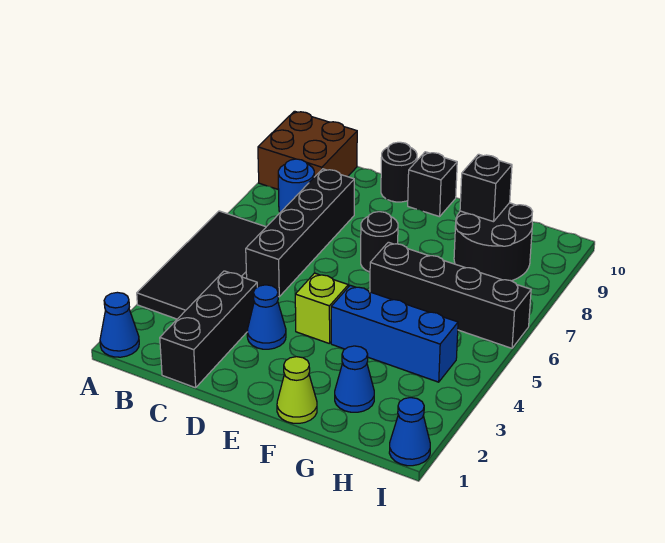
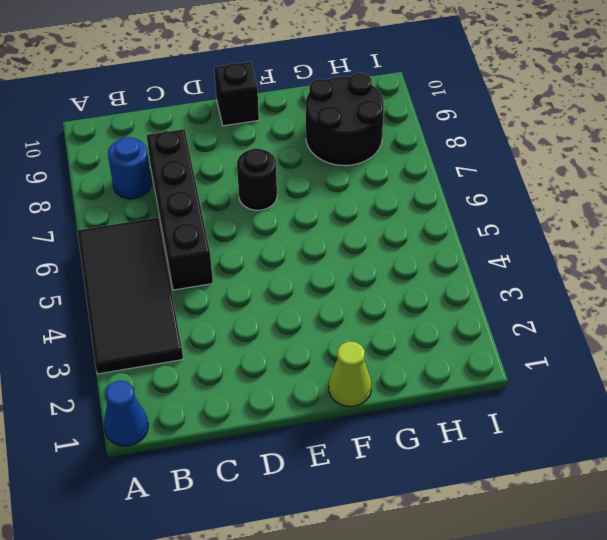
none -> brown brick A9:B10 level 1
none -> black brick C1:C3 level 1
none -> blue cone D3 level 1

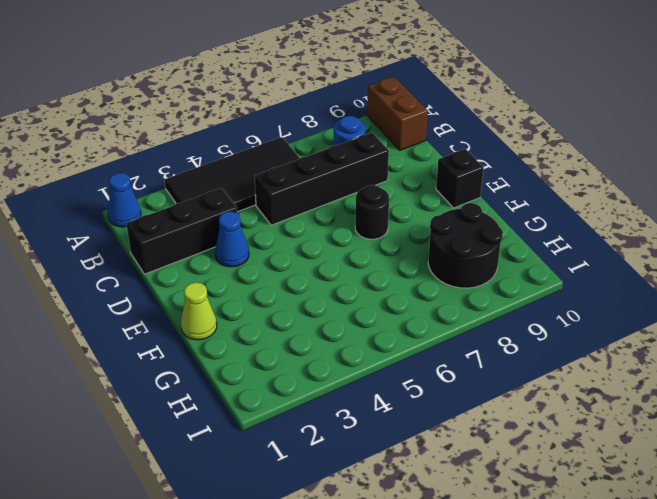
brown brick A10:B10 level 1 -> brown brick A9:B10 level 1
none -> black round brick D10 level 1
none -> lime brick E4 level 1
none -> blue brick F4:H4 level 1

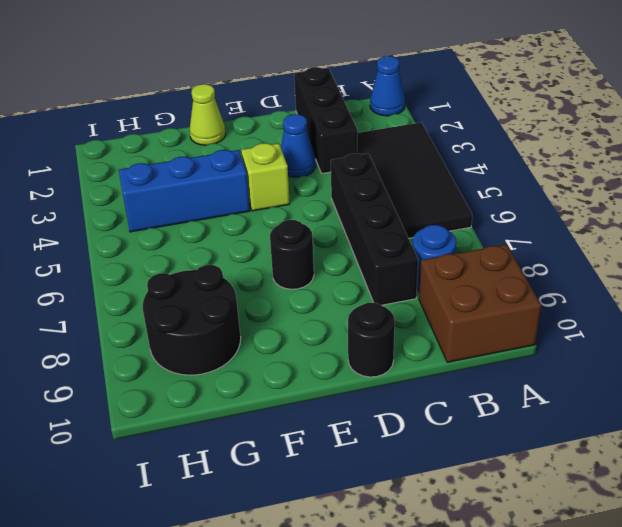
none -> black brick E10 level 1
none -> black brick F6:I6 level 1
none -> blue cone G2 level 1

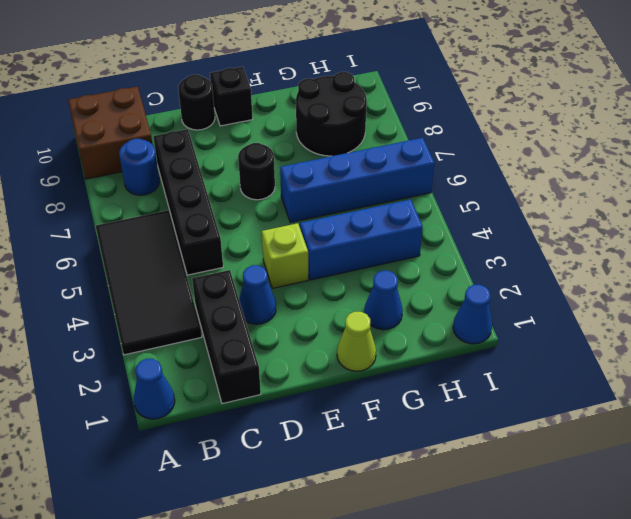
blue brick F6:I6 level 1 -> black brick F6:I6 level 1
none -> black brick G9 level 2

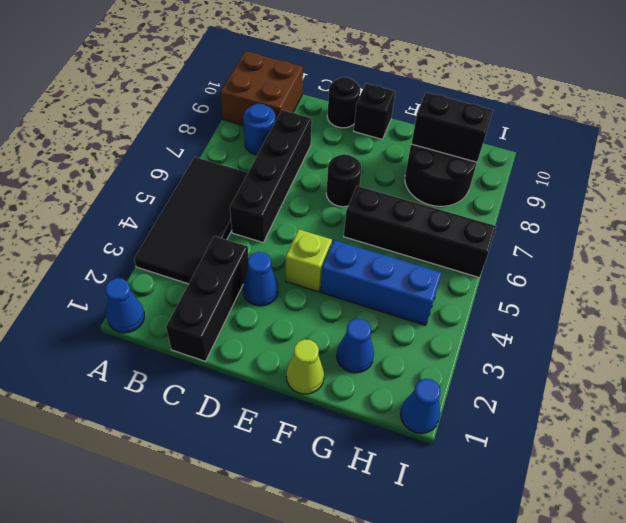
black brick G9:H9 level 2 -> black brick G9 level 2

